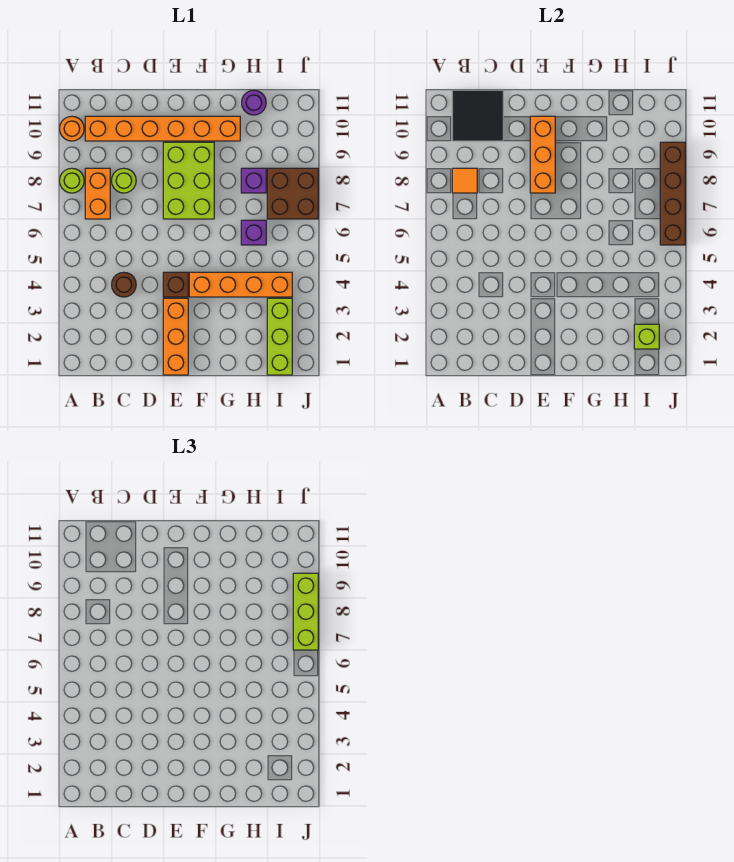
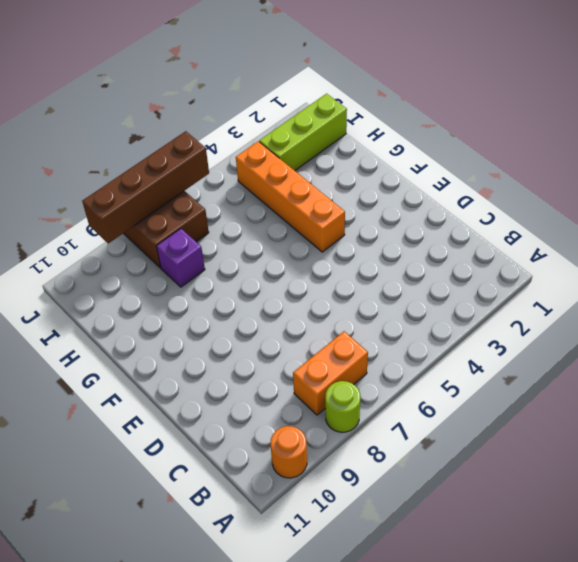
none -> orange brick B10:G10 level 1
none -> brown round brick C4 level 1
none -> lime round brick C8 level 1

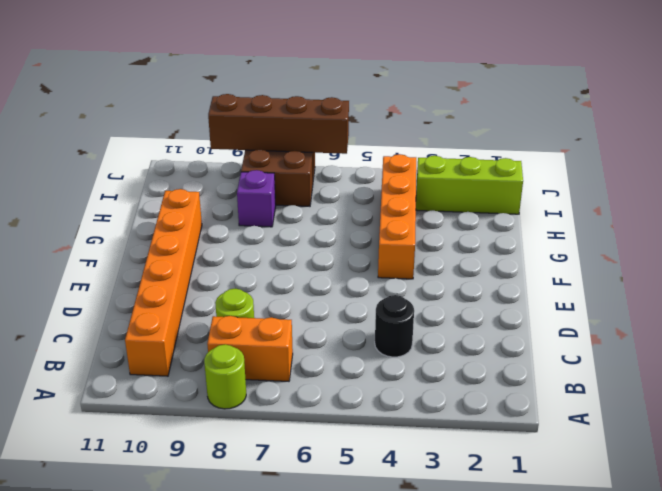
black round brick C4 level 1 -> brown round brick C4 level 1
none -> orange round brick A10 level 1
none -> orange brick E1:E3 level 1
none -> brown brick E4 level 1

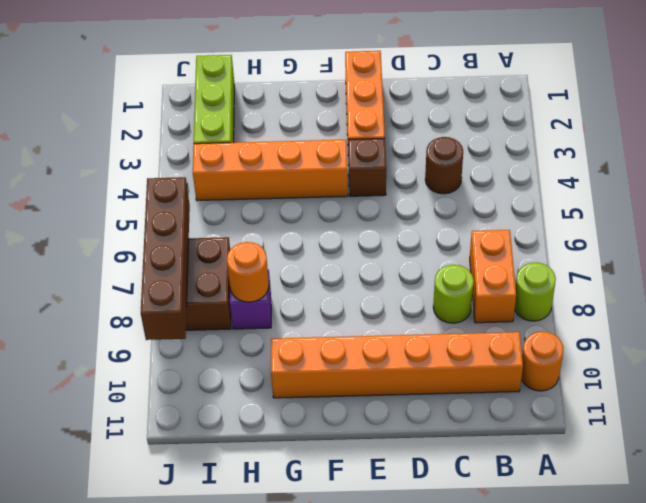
orange round brick H8 level 2 -> none
none -> lime brick E7:F9 level 1
none -> purple brick H6 level 1
none -> purple round brick H11 level 1

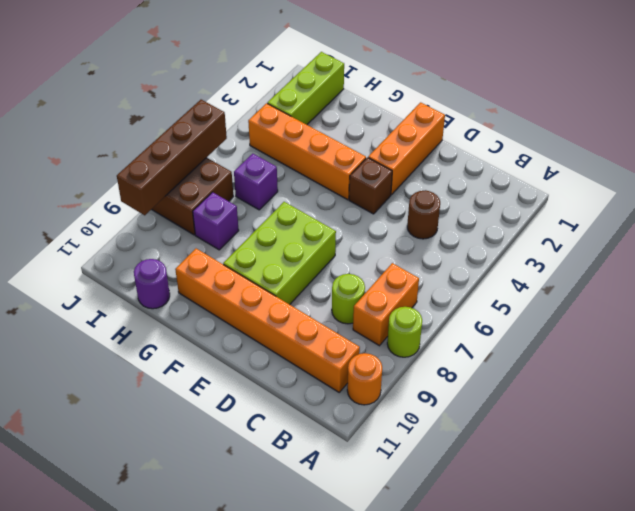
none -> orange tile B8 level 2
none -> black tile B10:C11 level 2
none -> orange brick E8:E10 level 2

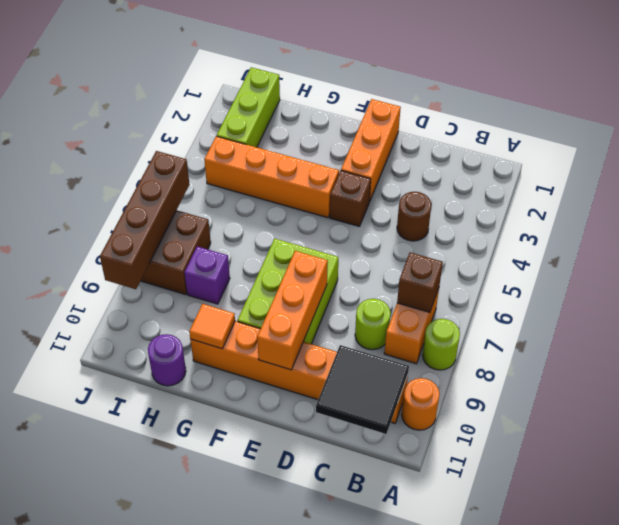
brown brick B7 level 2 -> none
orange tile G10 level 2 -> orange tile B8 level 2
none -> purple brick H6 level 1
none -> lime brick I2 level 2
none -> lime brick J7:J9 level 3

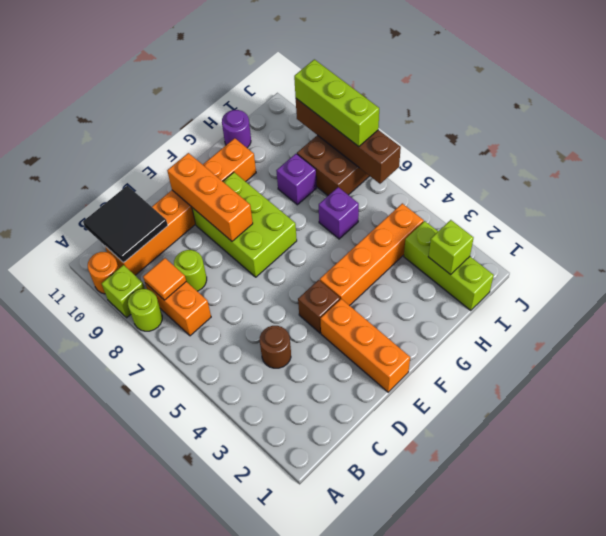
lime brick A9 level 1 -> none

